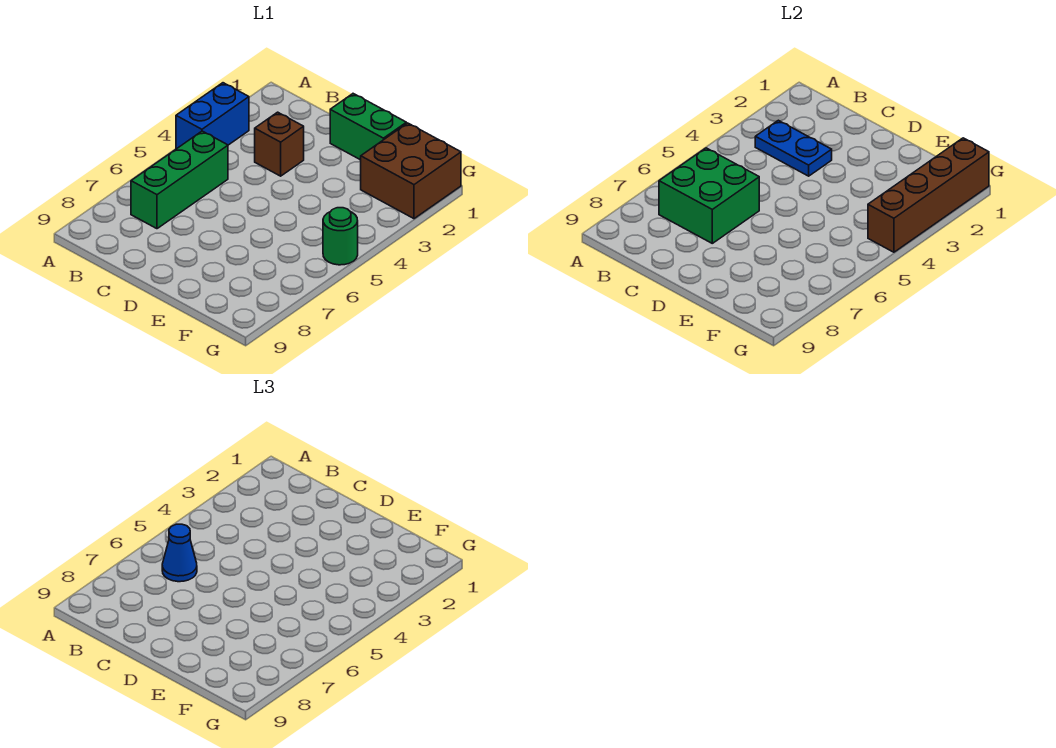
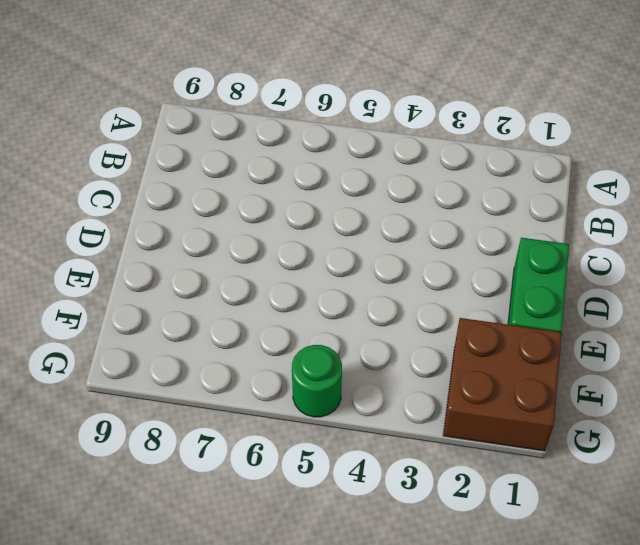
none -> blue brick A3:A4 level 1
none -> green brick B5:B7 level 1

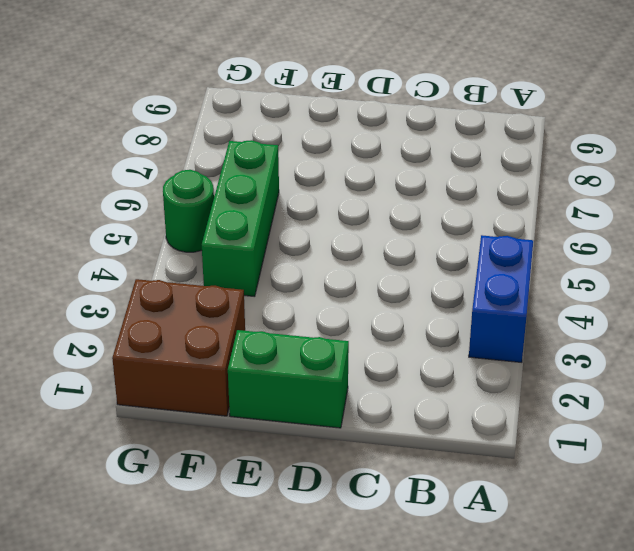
green brick F4:F6 level 1 -> green brick B5:B7 level 1
none -> brown brick C3 level 1
none -> blue plate B3:C3 level 2

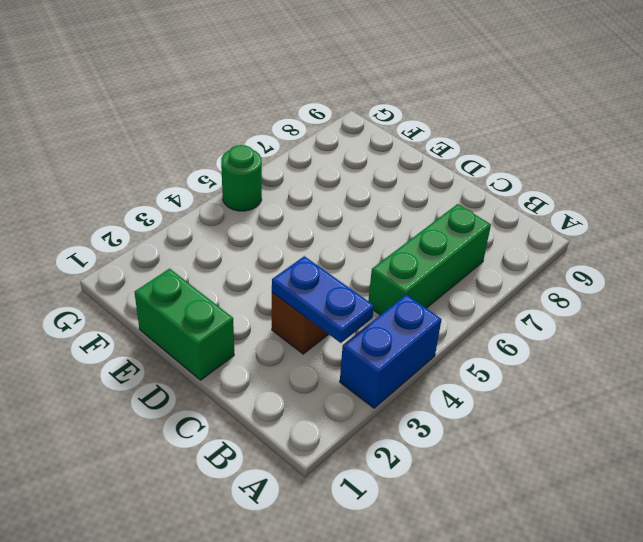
none -> brown brick F1:G2 level 1
none -> green brick B6:C7 level 2

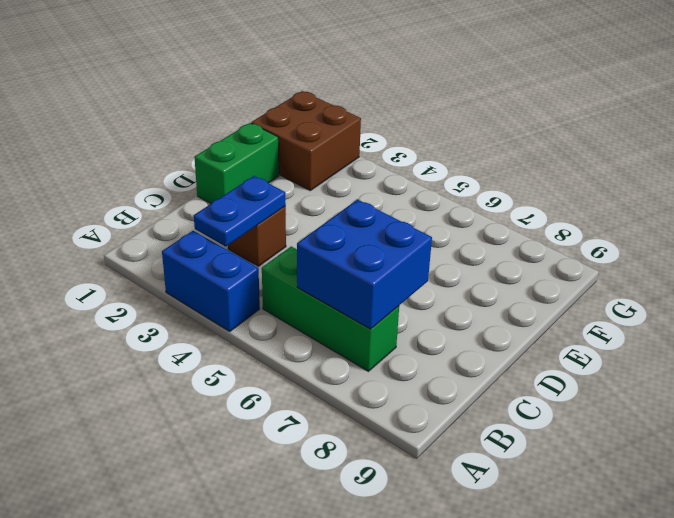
blue brick B6:C7 level 2 -> green brick B6:C7 level 2
none -> green round brick G5 level 1
none -> brown brick G1:G4 level 2

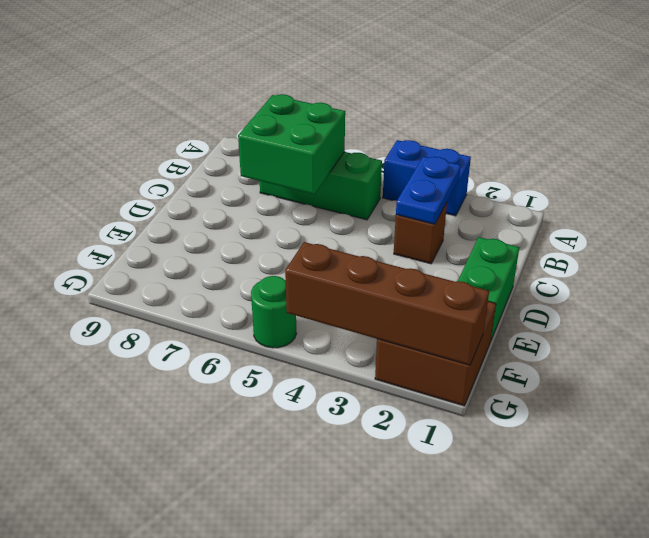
none -> blue cone B6 level 3

